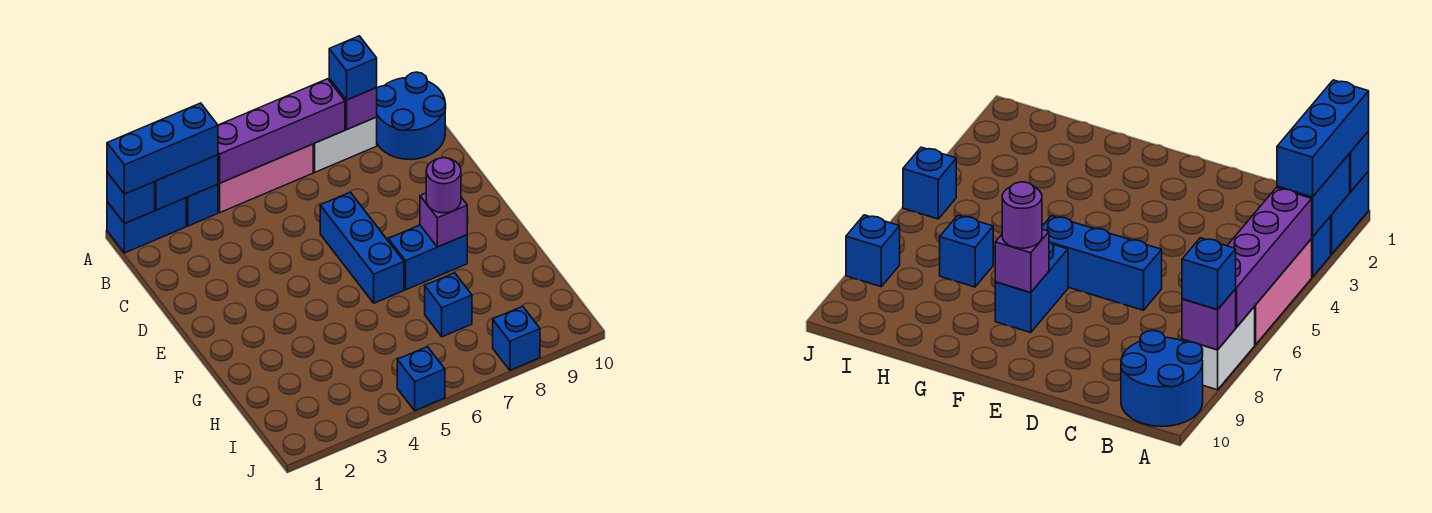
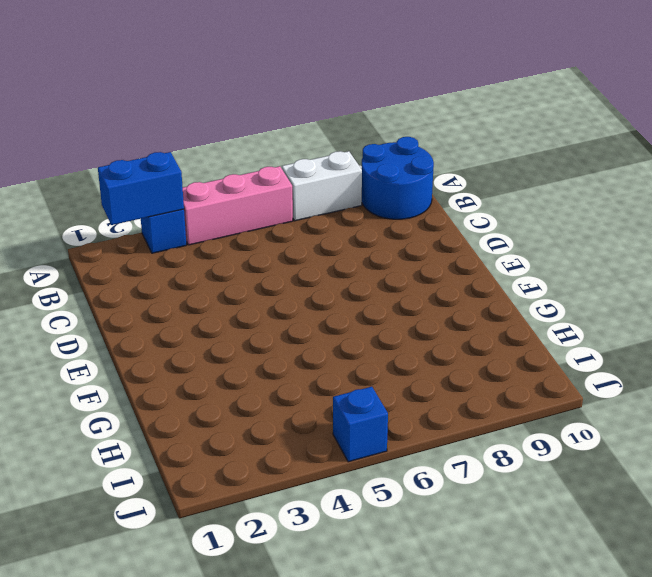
none -> blue brick A1:A2 level 1
none -> blue brick D6:F6 level 1
none -> blue brick F7:F8 level 1

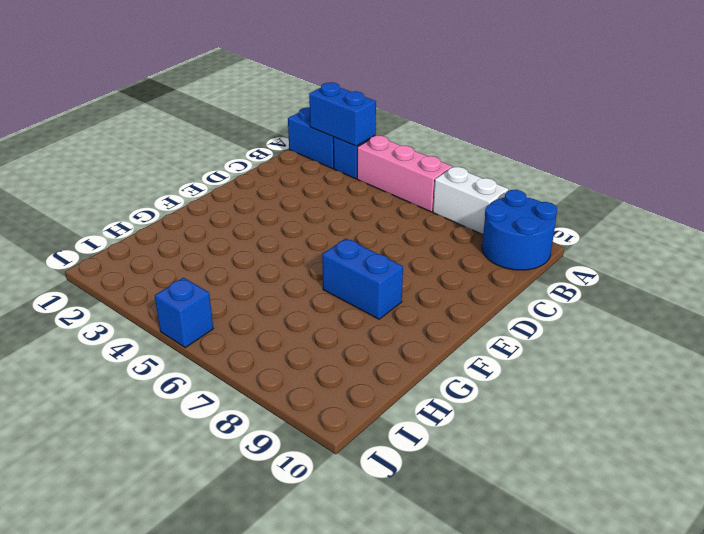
none -> blue brick D6:F6 level 1
none -> blue brick H7 level 1
none -> blue brick J8 level 1

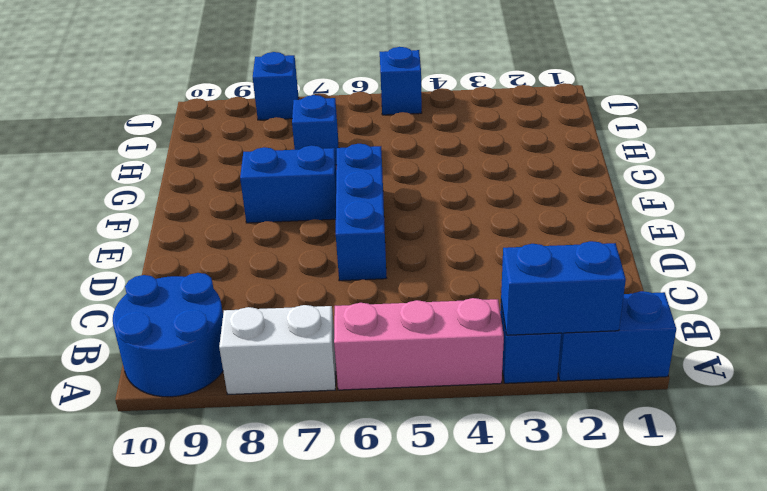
none -> blue brick A1 level 2
none -> purple brick A4:A7 level 2
none -> purple brick A8 level 2

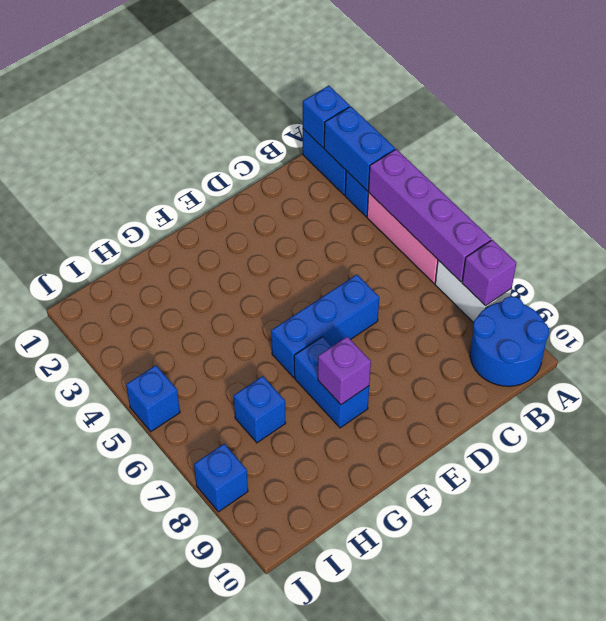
none -> blue brick A1:A3 level 3
none -> blue brick A8 level 3
none -> purple round brick F8 level 3

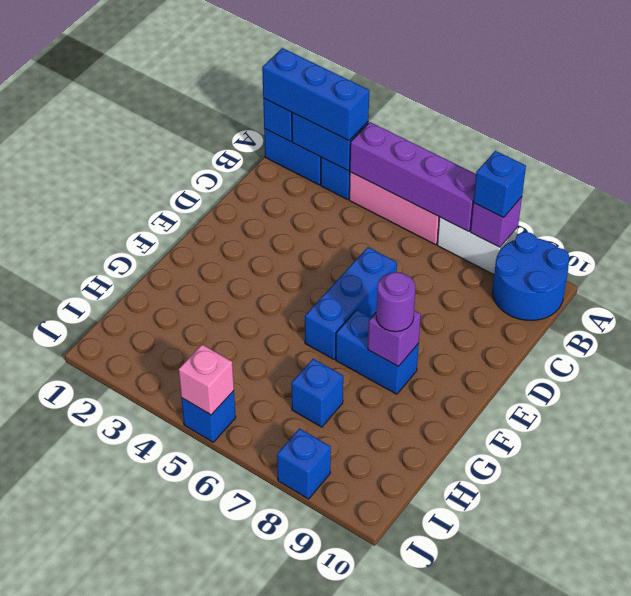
pink brick J5 level 2 -> none

